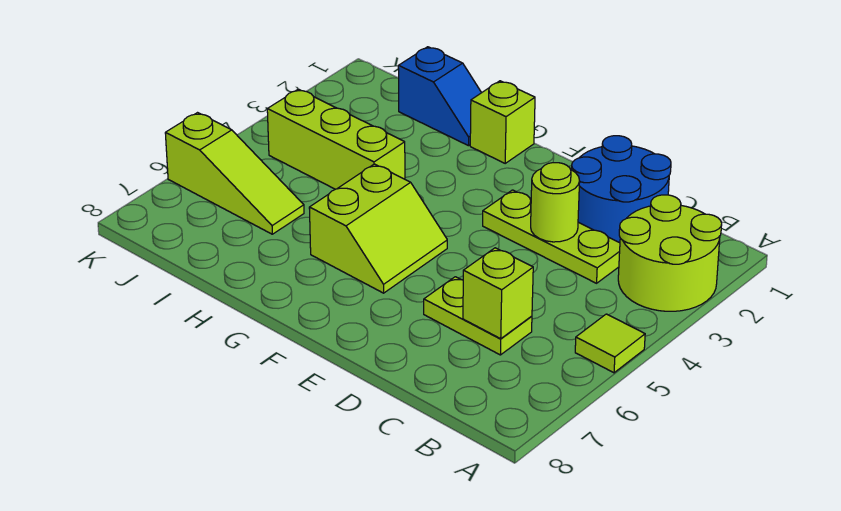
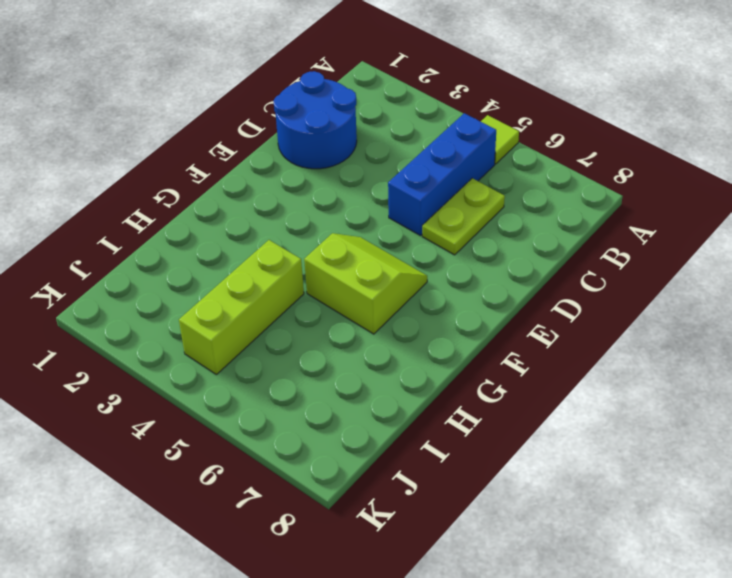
blue brick B5:D5 level 1 -> none
none -> lime round brick A2:B3 level 1
none -> lime plate C3:E3 level 1
none -> lime brick G1 level 1

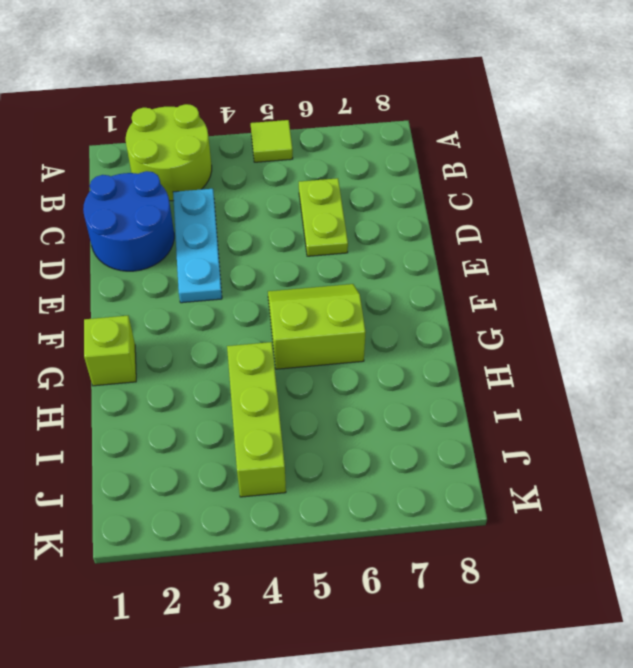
cyan plate C3:E3 level 1 -> lime plate C3:E3 level 1
none -> blue slope H1:I1 level 1 top I
none -> lime slope I6:K6 level 1 top K
none -> lime brick C6 level 2

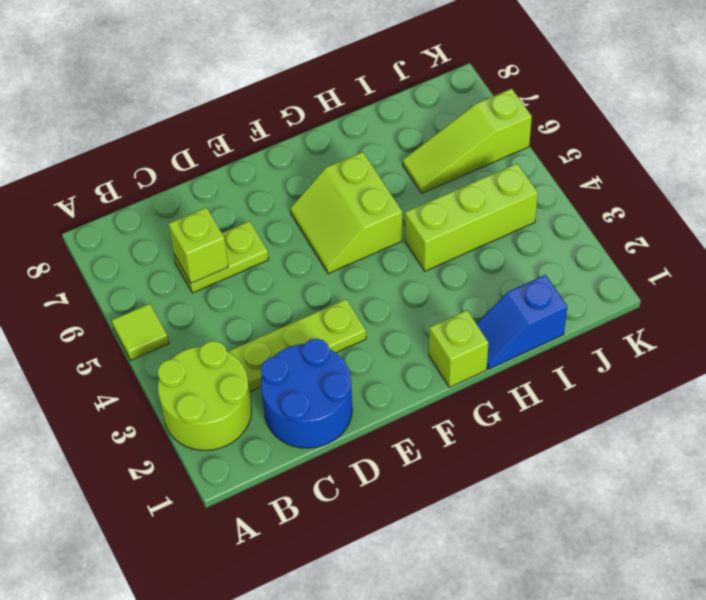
none -> lime round brick D3 level 2

